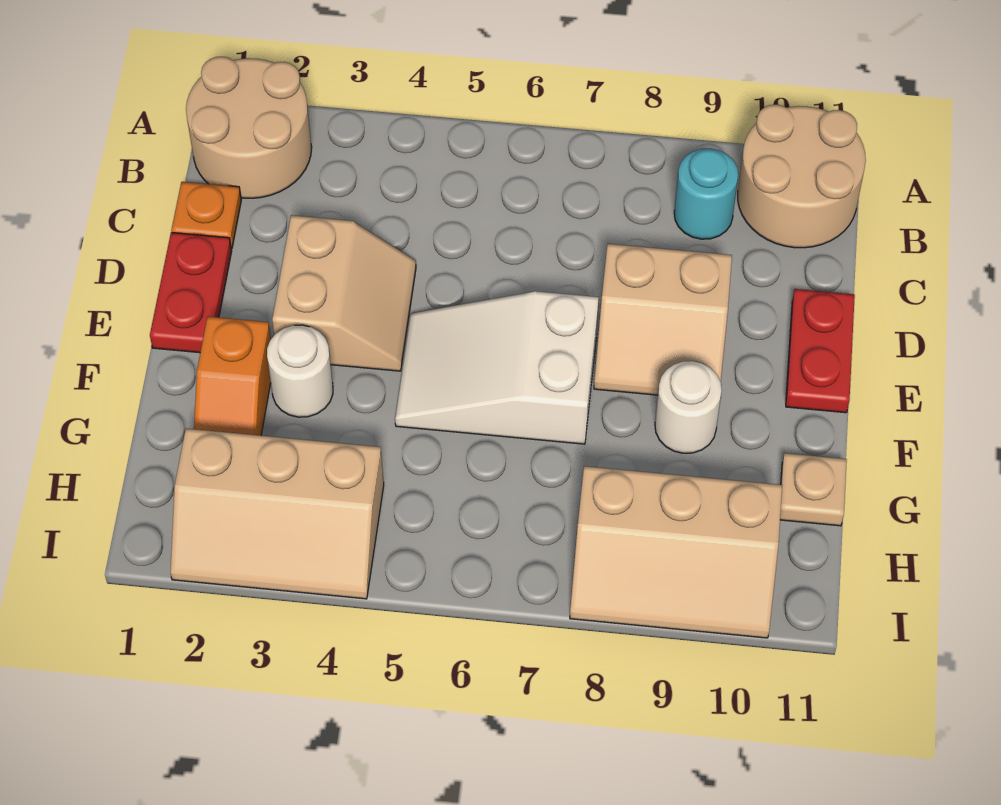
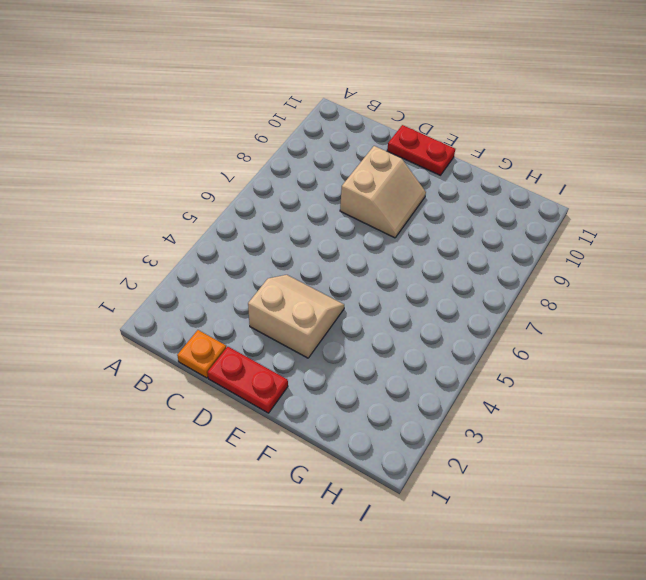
none -> tan round brick A1:B2 level 1
none -> tan round brick A10:B11 level 1
none -> cyan round brick B9 level 1

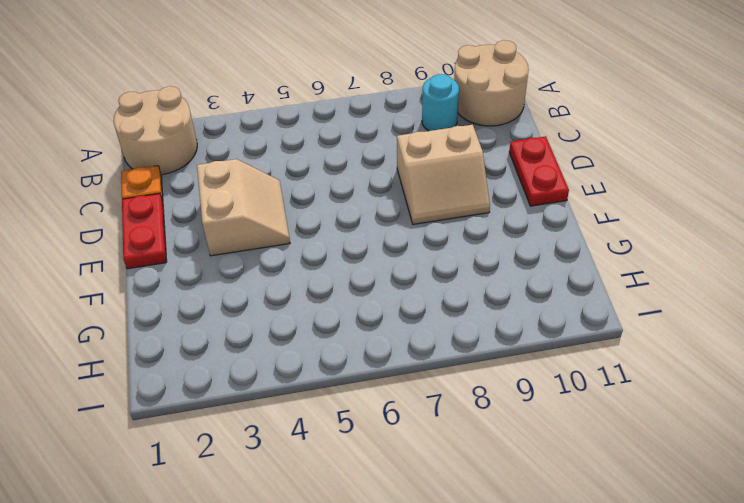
none -> white slope E5:F7 level 1 top 7
none -> orange slope F2:G2 level 1 top F
none -> white round brick F3 level 1

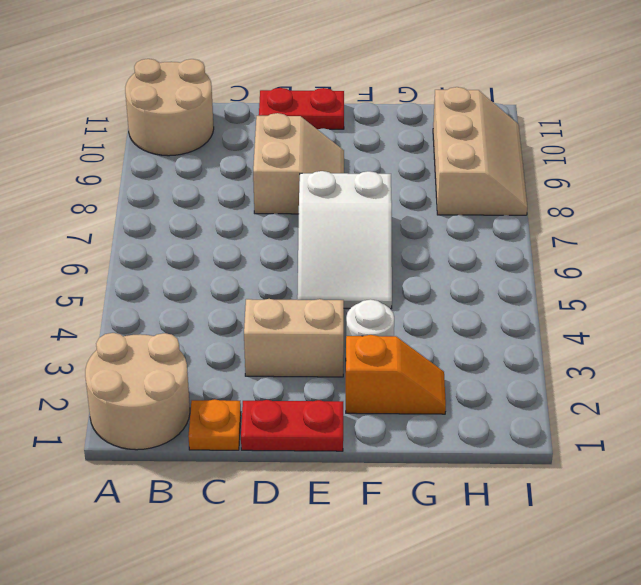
none -> cyan round brick B9 level 1
none -> white round brick F9 level 1
none -> tan plate G11 level 1

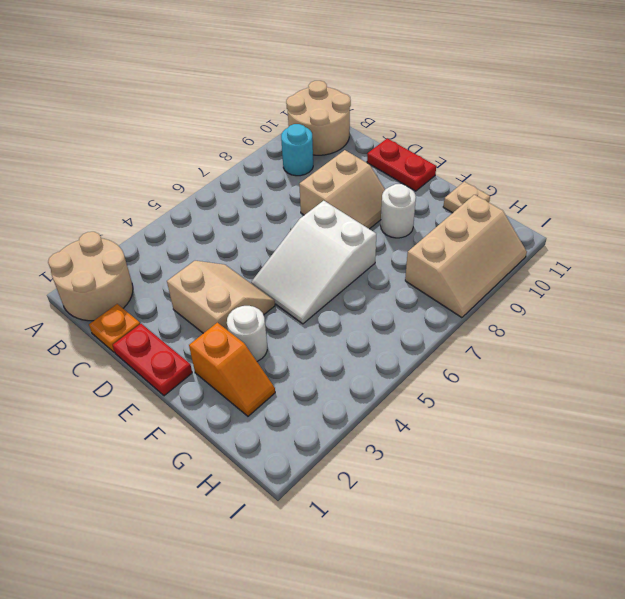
none -> tan slope H2:I4 level 1 top H

